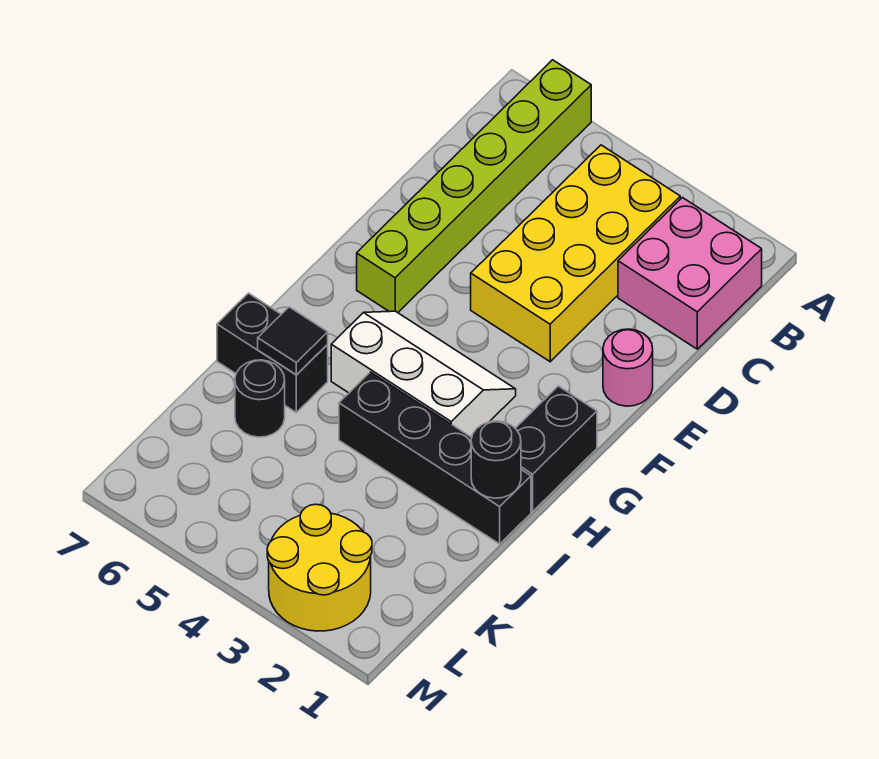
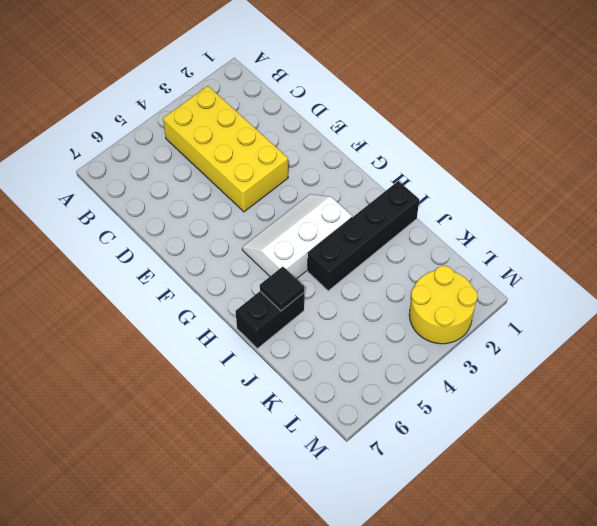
none -> lime brick A6:F6 level 1
none -> pink brick B1:C2 level 1
none -> pink round brick E1 level 1

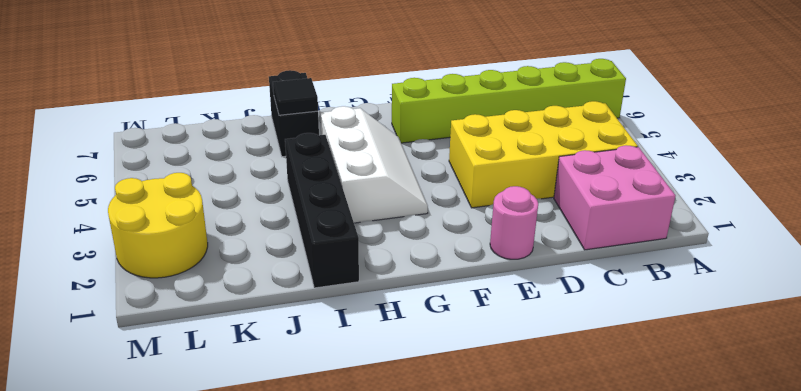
none -> black brick G1:H1 level 1
none -> black round brick J6 level 1
none -> black round brick I1 level 2

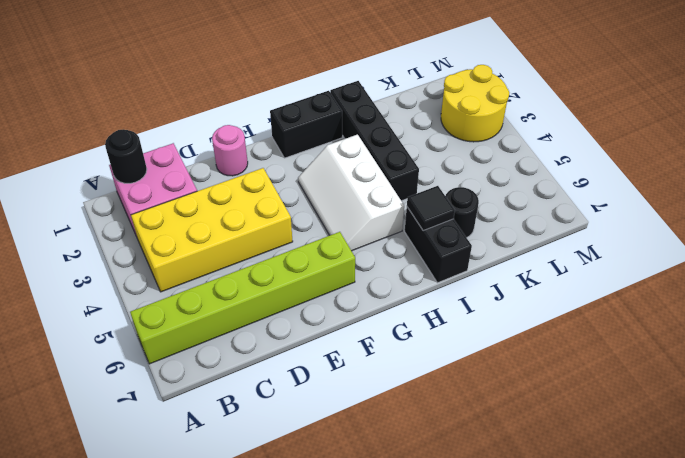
black round brick B1 level 2 -> black round brick I1 level 2

